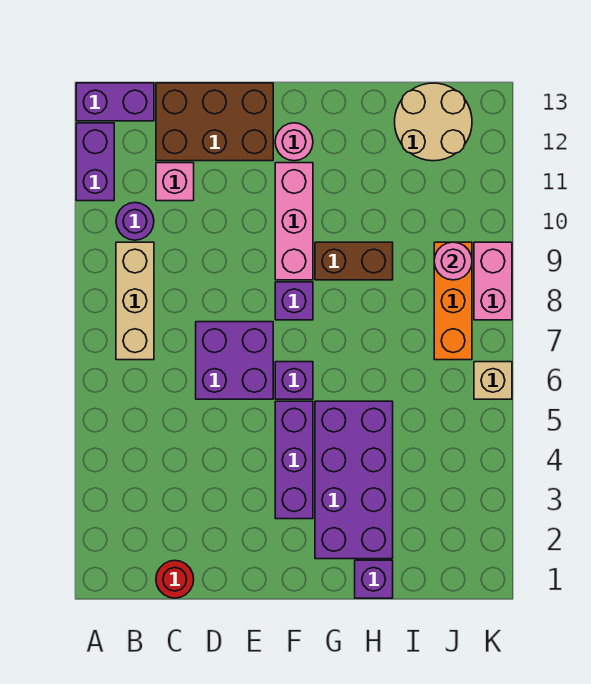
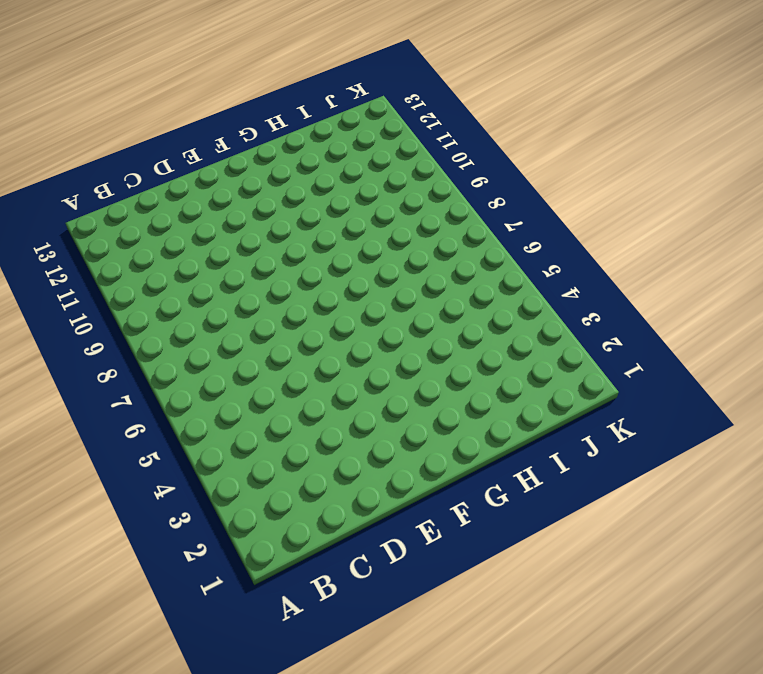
none -> purple brick A11:A12 level 1
none -> purple brick A13:B13 level 1
none -> tan brick B7:B9 level 1

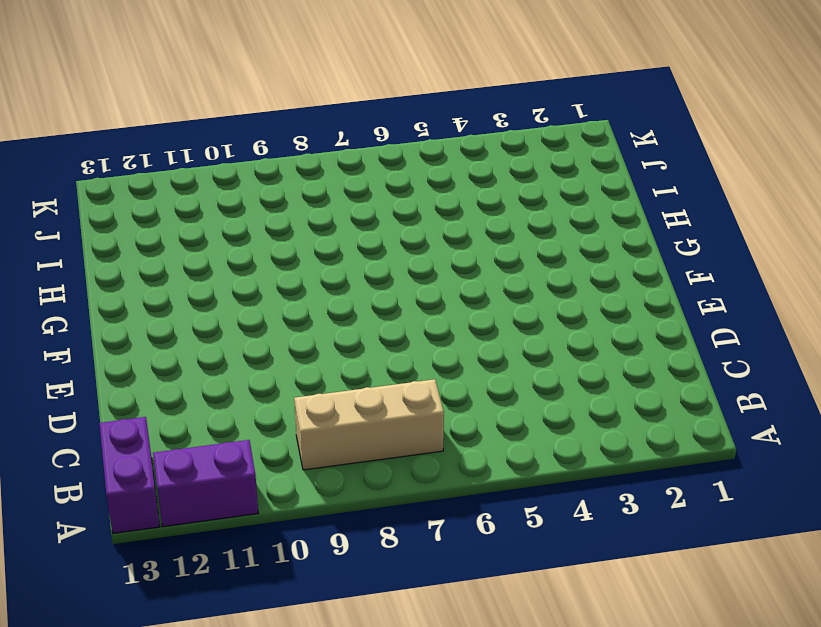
none -> purple round brick B10 level 1
none -> red round brick C1 level 1
none -> pink brick C11 level 1

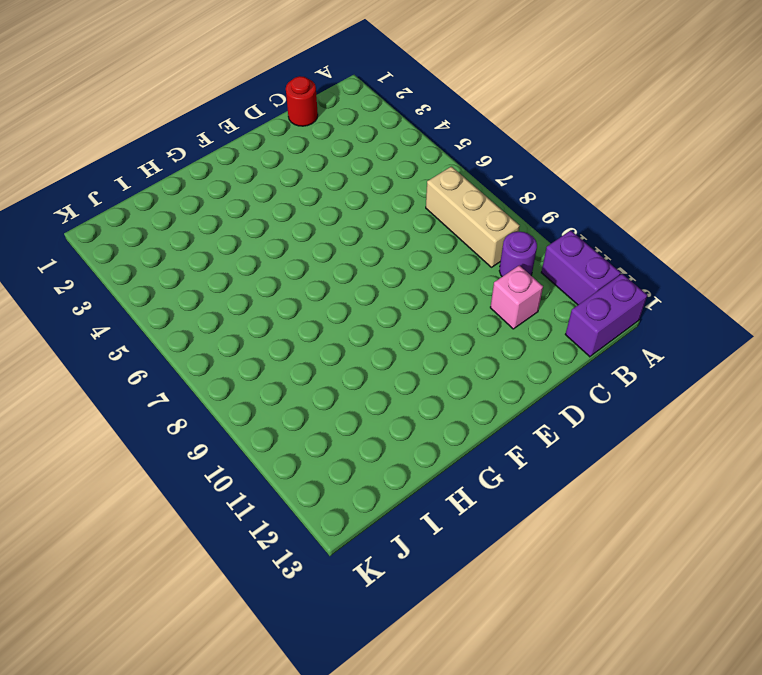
none -> brown brick C12:E13 level 1
none -> purple brick D6:E7 level 1
none -> purple brick F3:F5 level 1

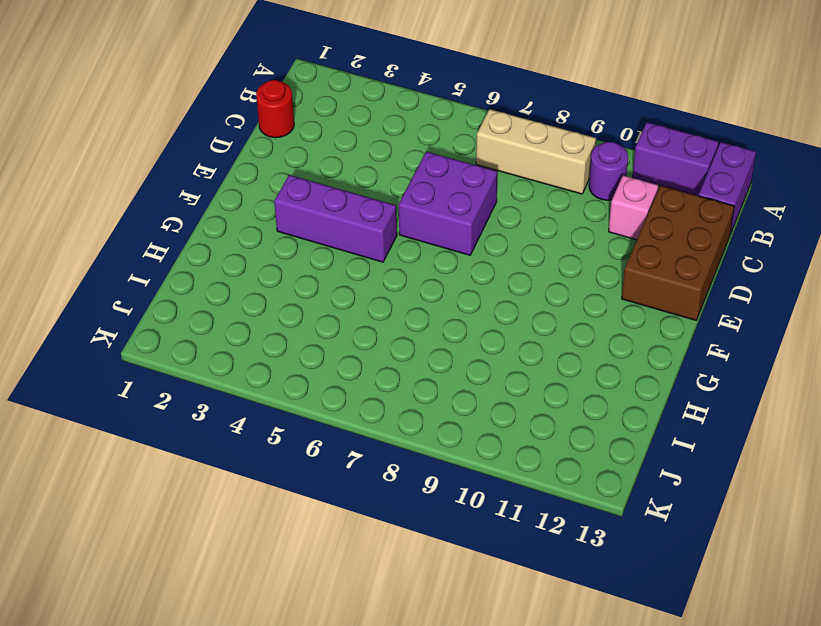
none -> purple brick F6 level 1
none -> purple brick F8 level 1
none -> pink brick F9:F11 level 1

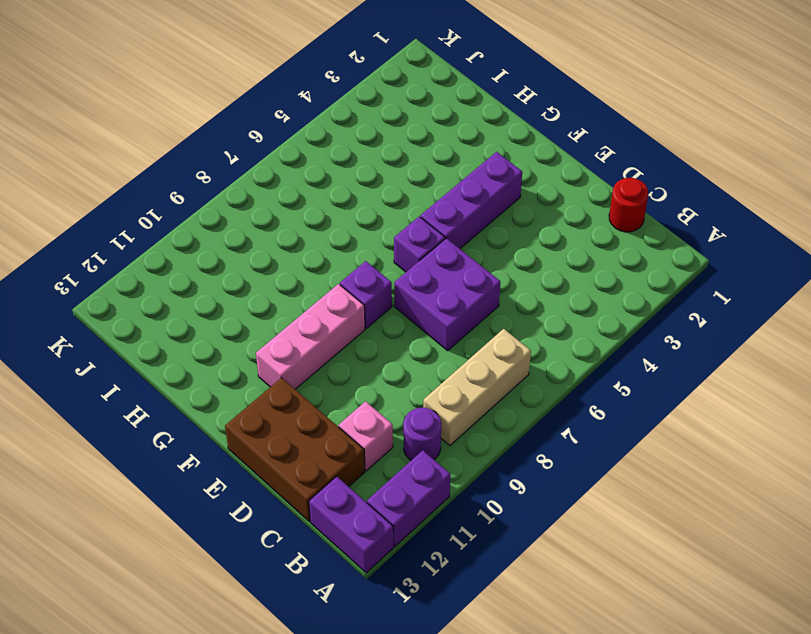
none -> pink round brick F12 level 1
none -> purple brick G2:H5 level 1
none -> brown brick G9:H9 level 1

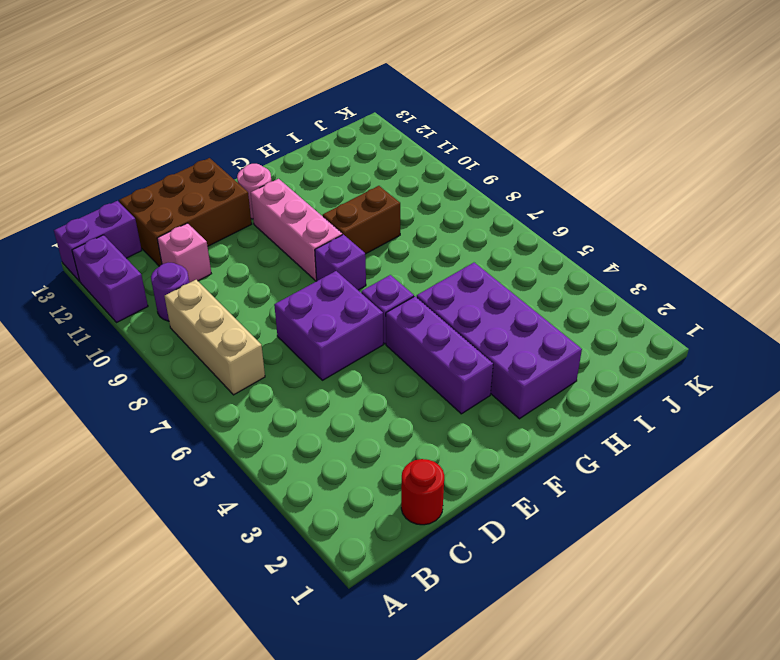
none -> purple brick H1 level 1
none -> tan round brick I12:J13 level 1
none -> orange brick J7:J9 level 1

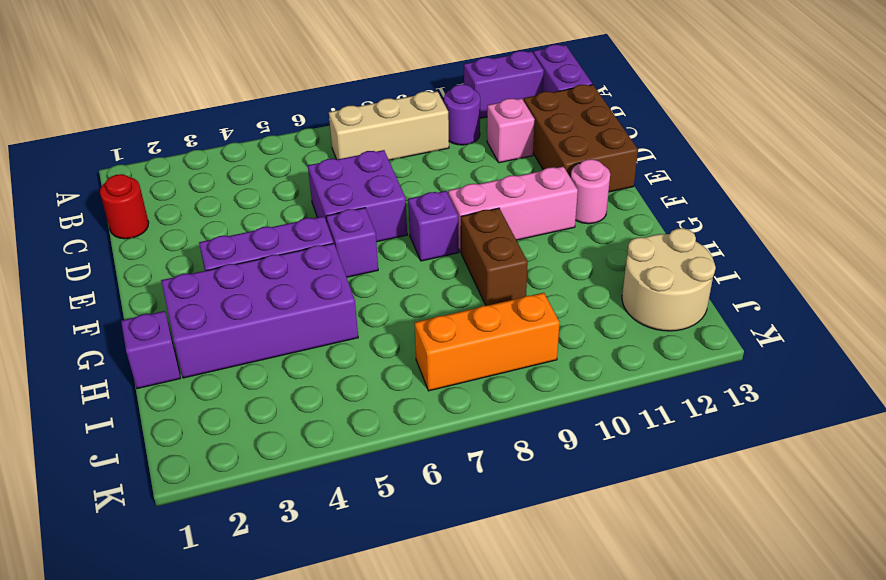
none -> tan brick K6 level 1
none -> pink brick K8:K9 level 1
none -> pink round brick J9 level 2

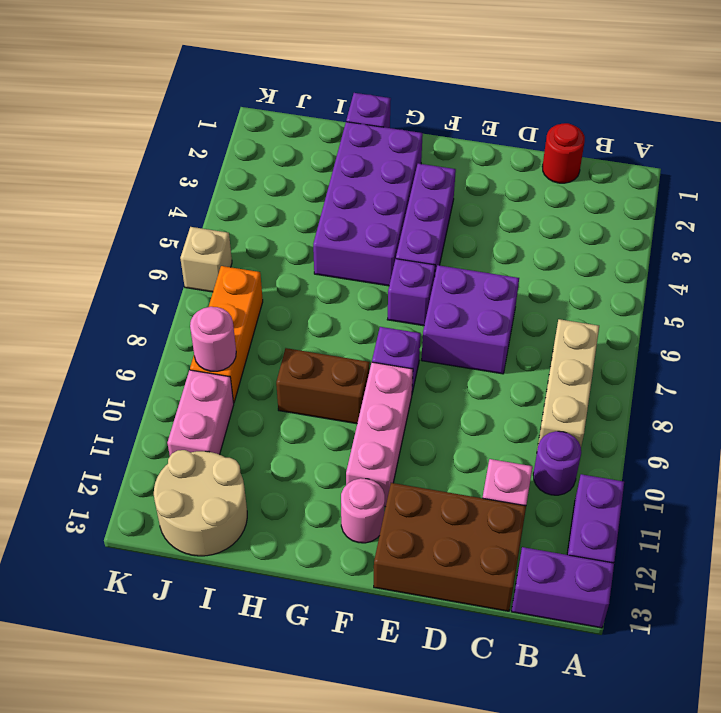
pink brick J10:J11 level 1 -> pink brick K8:K9 level 1

